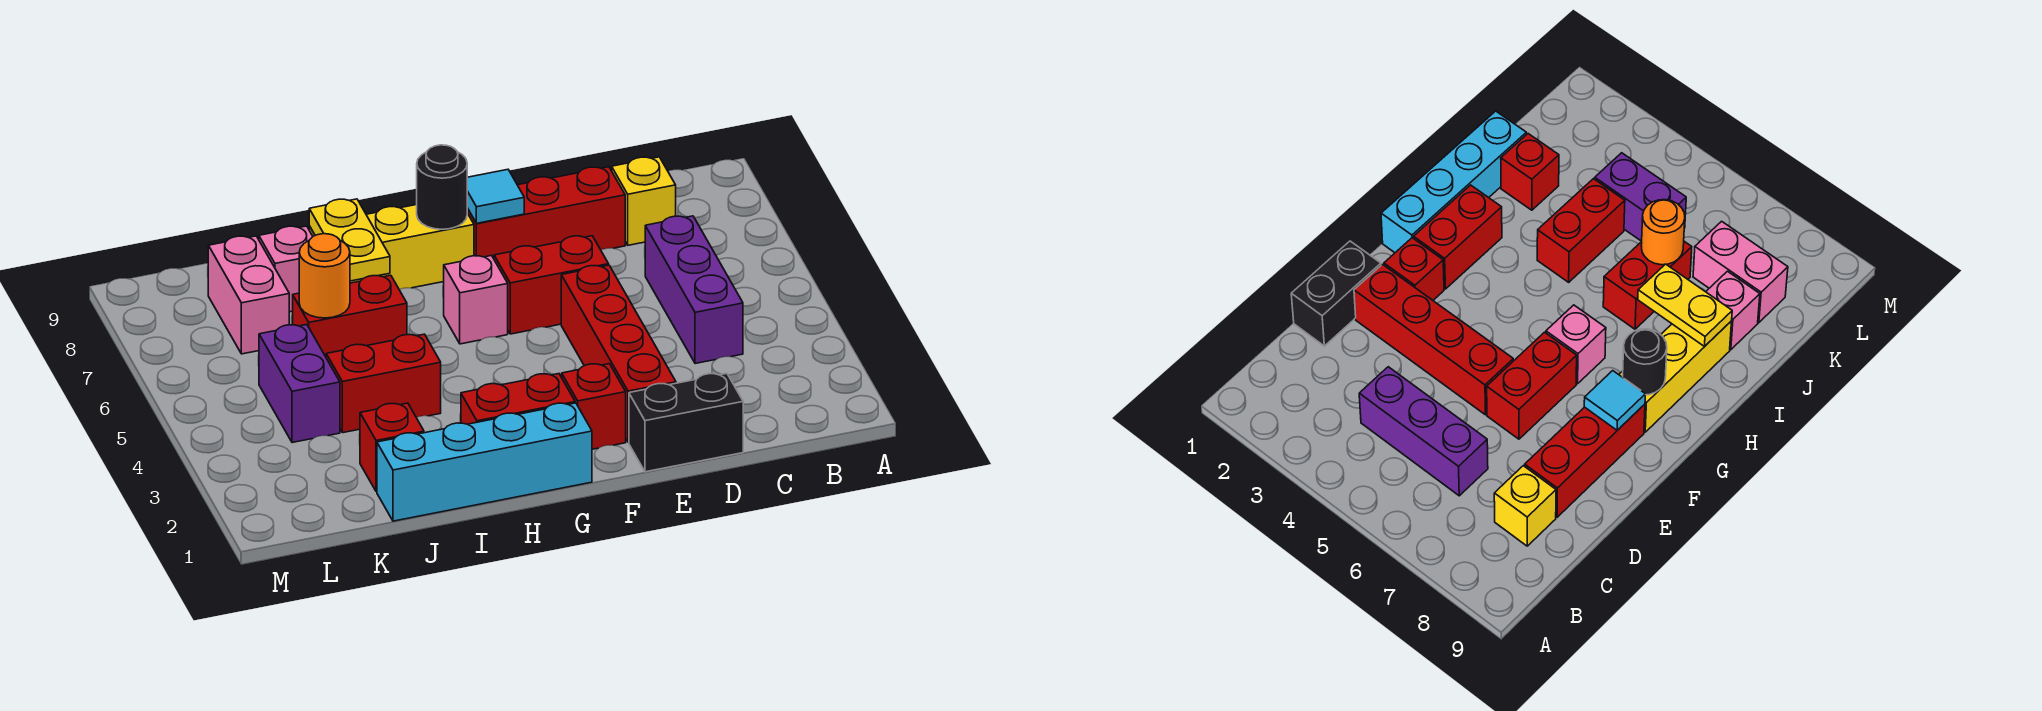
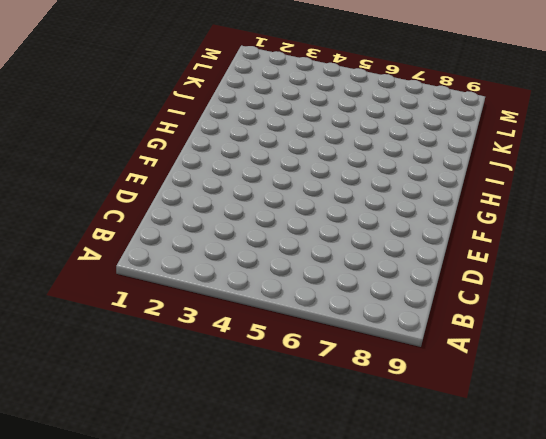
none -> purple brick C4:C6 level 1
none -> yellow brick C8 level 1
none -> black brick D1:E1 level 1

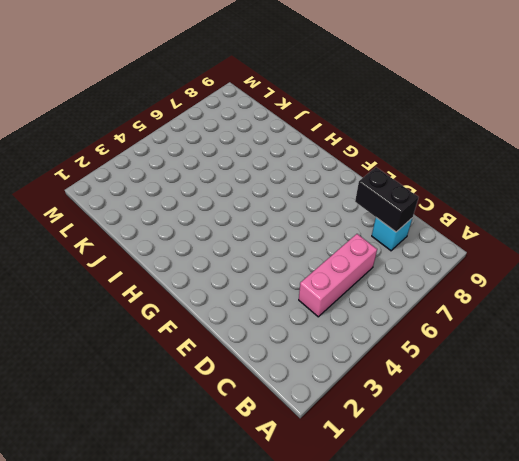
pink brick C4:C6 level 1 -> purple brick C4:C6 level 1
cyan brick C8 level 1 -> yellow brick C8 level 1
black brick C8:D8 level 2 -> black brick D1:E1 level 1
none -> red brick D8:F8 level 1
none -> red brick E2:E5 level 1
none -> red brick E6:F6 level 1

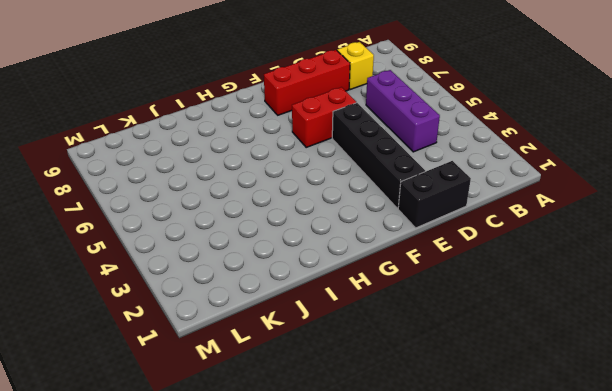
black brick E2:E5 level 1 -> red brick E2:E5 level 1
none -> red brick F2 level 1
none -> cyan brick G1:J1 level 1
none -> red brick G2:H2 level 1

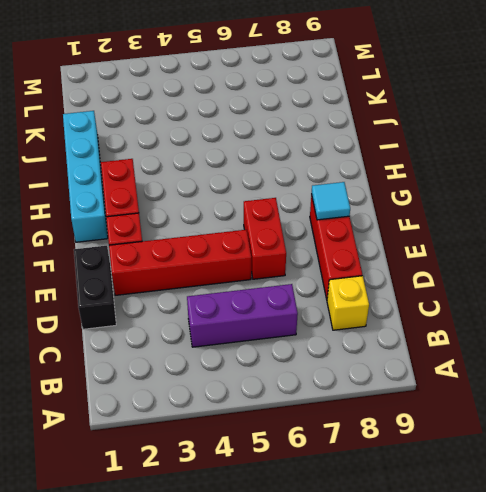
none -> pink brick G6 level 1
none -> yellow brick G8:I8 level 1
none -> red brick I4:J4 level 1

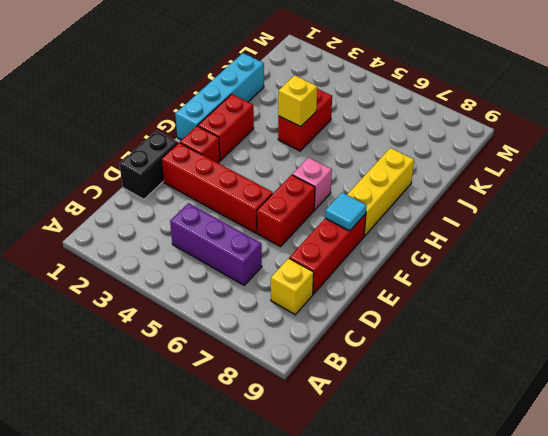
yellow brick I4 level 2 -> none
none -> red brick I6:J6 level 1
none -> red brick J2 level 1
none -> pink brick J8 level 1

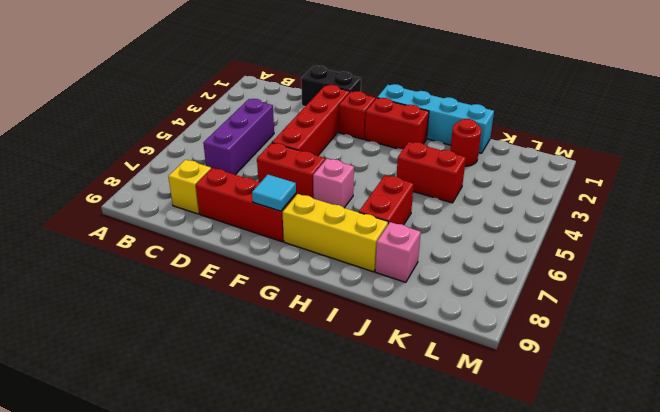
red brick I6:I7 level 1 -> red brick I6:J6 level 1
red round brick J2 level 1 -> red brick J2 level 1
none -> purple brick K4:K5 level 1
none -> pink brick K7:K8 level 1
none -> black round brick G8 level 2

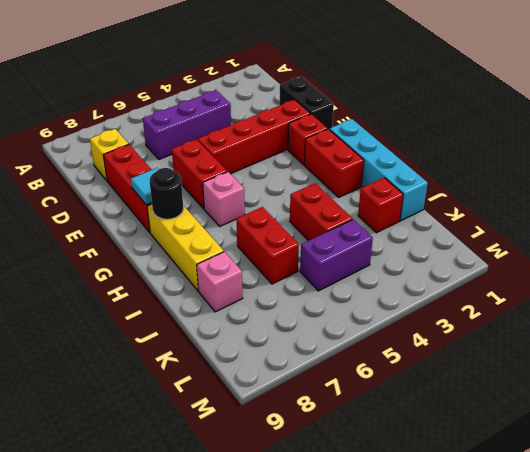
none -> pink brick K7:K8 level 1
none -> yellow plate I7:I8 level 2
none -> orange round brick J6 level 2

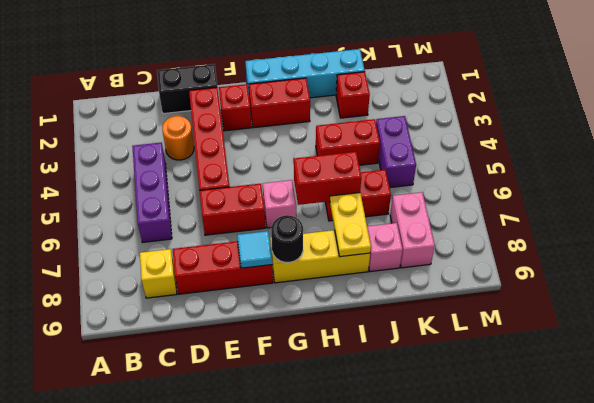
orange round brick D3 level 1 -> orange round brick J6 level 2
red brick H6:I6 level 2 -> none

